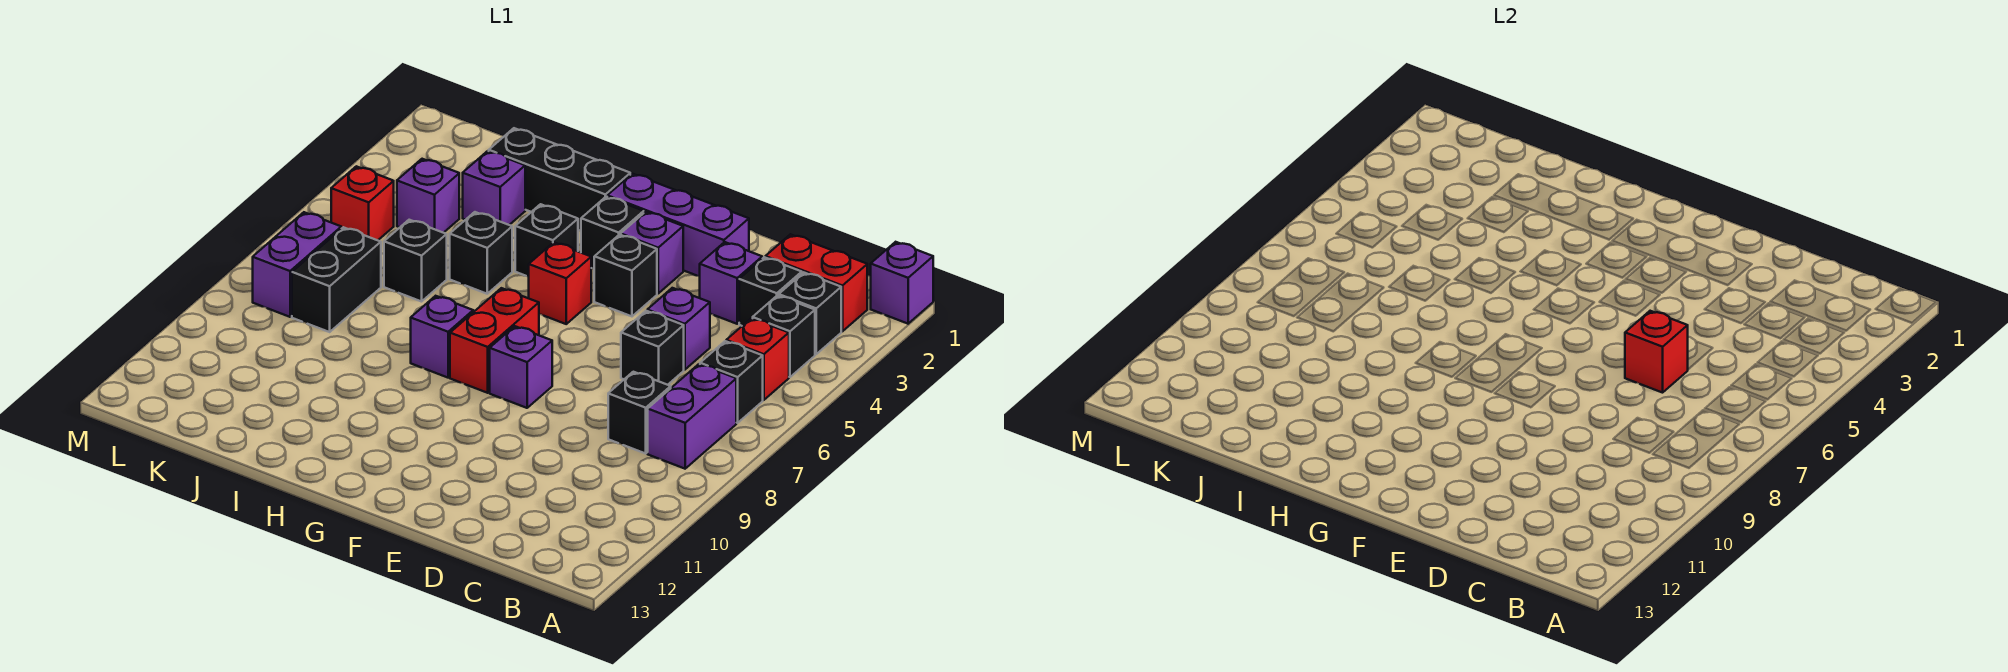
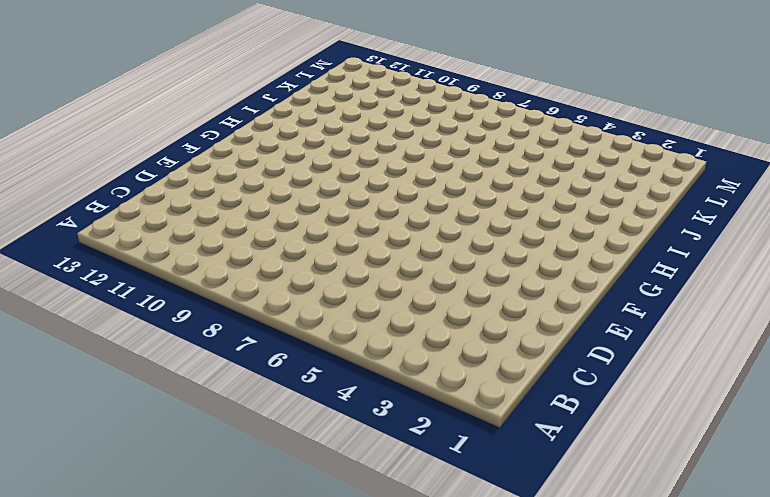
none -> purple brick A1 level 1
none -> red brick B2:C2 level 1
none -> black brick B3 level 1
none -> black brick B4 level 1

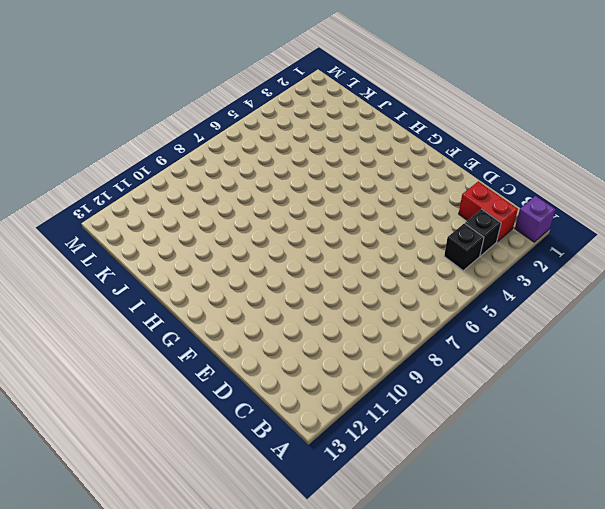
none -> red brick B5 level 1
none -> black brick B6 level 1
none -> purple brick B7:B8 level 1
none -> black brick C3 level 1

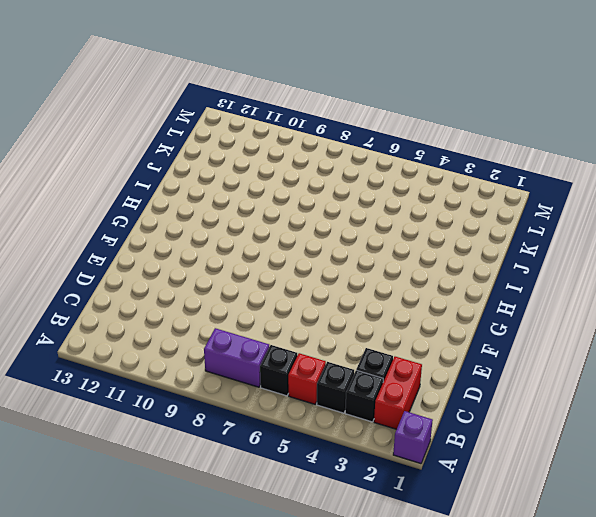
none -> black brick C8 level 1
none -> purple brick D3 level 1
none -> purple brick D5 level 1
none -> black brick D6 level 1

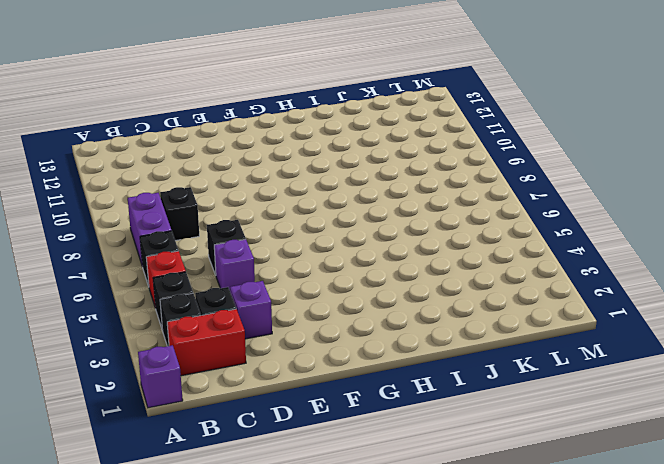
none -> purple brick E2:G2 level 1
none -> purple brick F3 level 1
none -> black brick F4 level 1
none -> purple brick F8 level 1

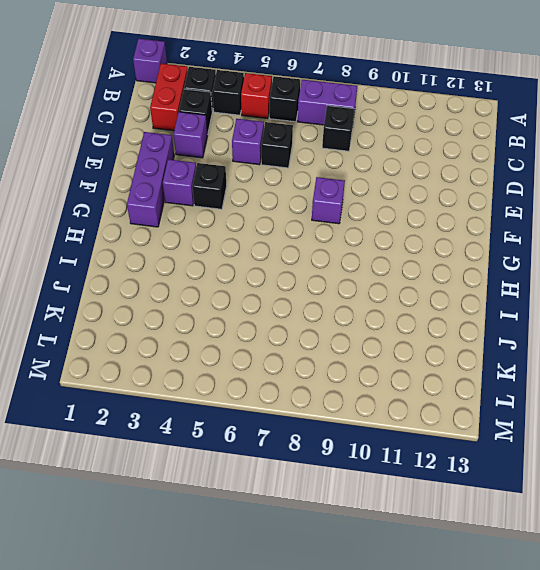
none -> black brick G3 level 1
none -> red brick G5 level 1
none -> red brick G7:G8 level 1
none -> black brick H2:J2 level 1

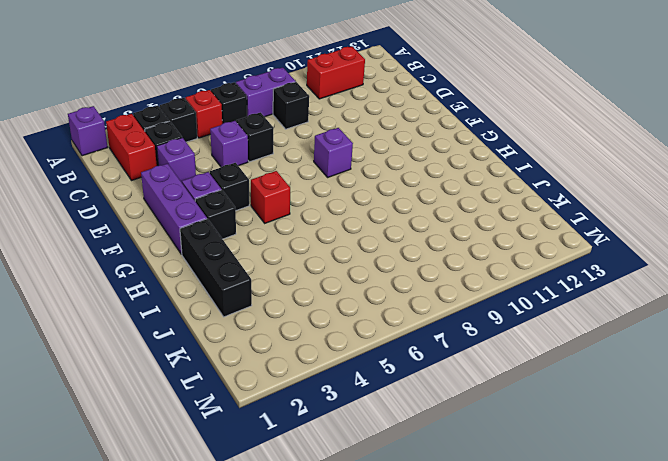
red brick B10:B11 level 1 -> red brick G7:G8 level 1
none -> black brick H4 level 1
none -> purple brick H8 level 1
none -> black brick I5 level 1
none -> purple brick J3 level 1

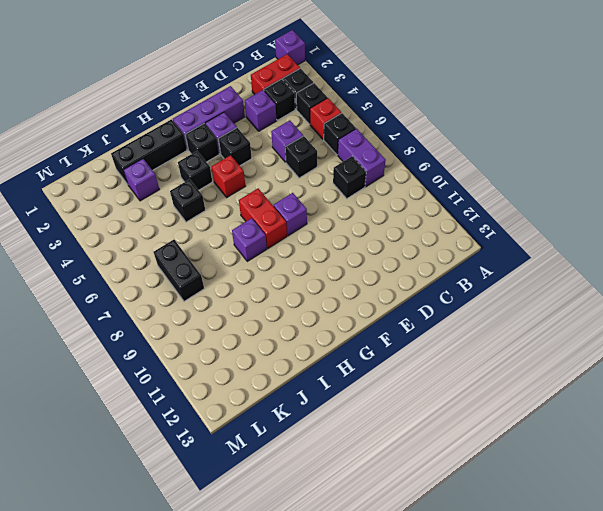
none -> black brick J6 level 1
none -> purple brick K4 level 1
none -> red brick L5 level 1
none -> purple brick L7:L8 level 1

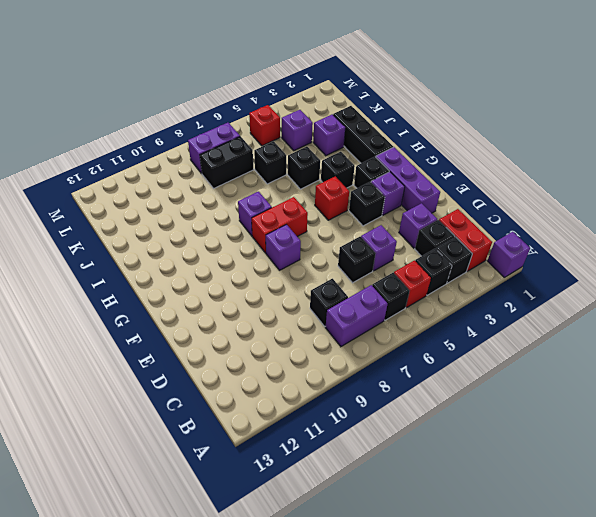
none -> red brick D6 level 2

